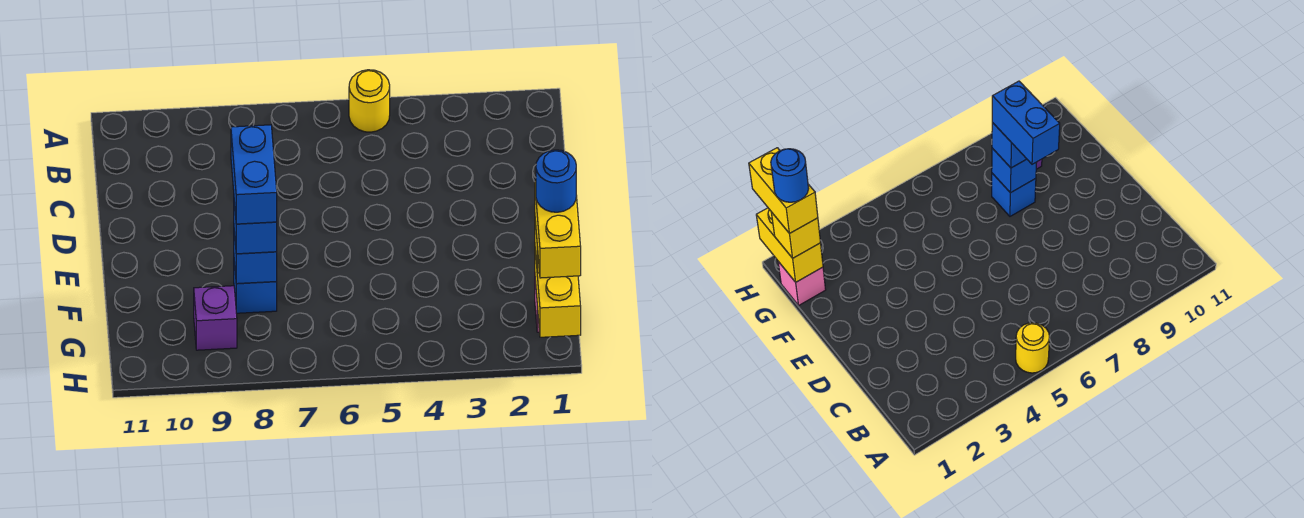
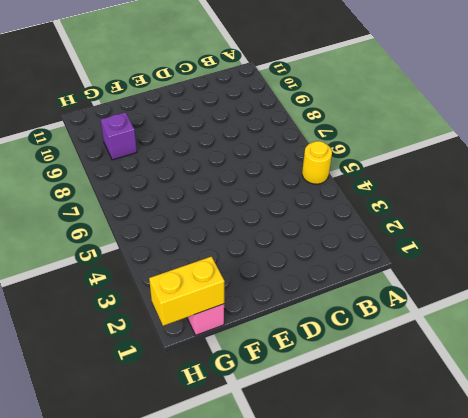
none -> blue brick F8 level 1
none -> blue brick F8 level 2

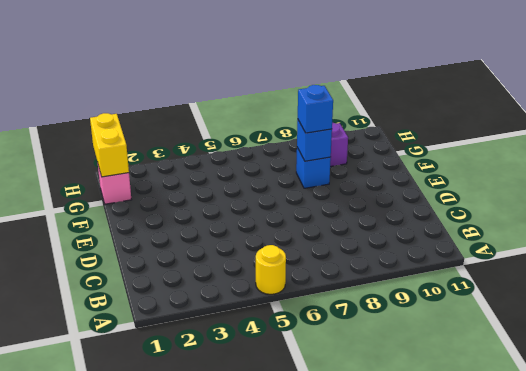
none -> yellow brick G1 level 3
none -> blue brick E8:F8 level 4

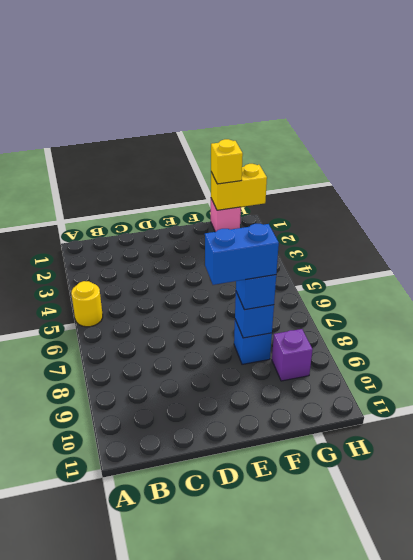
none -> yellow brick G1:H1 level 4
none -> blue round brick G1 level 5

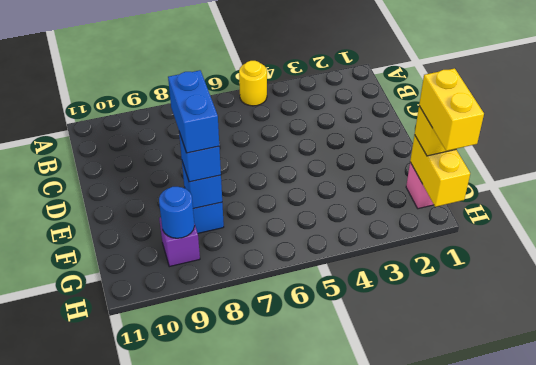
blue round brick G9 level 2 -> blue round brick G1 level 5

